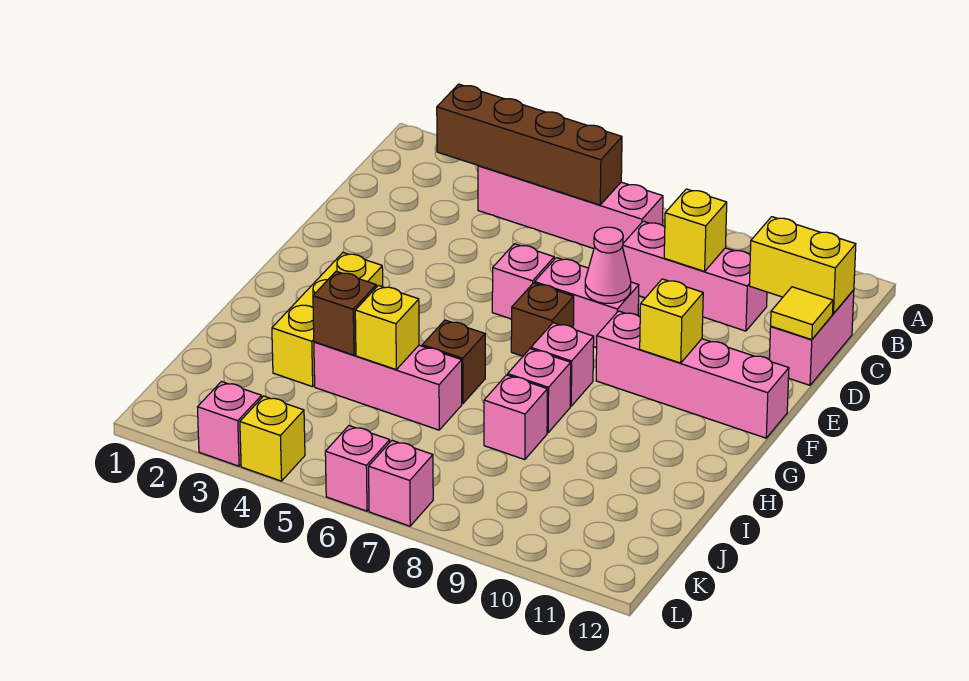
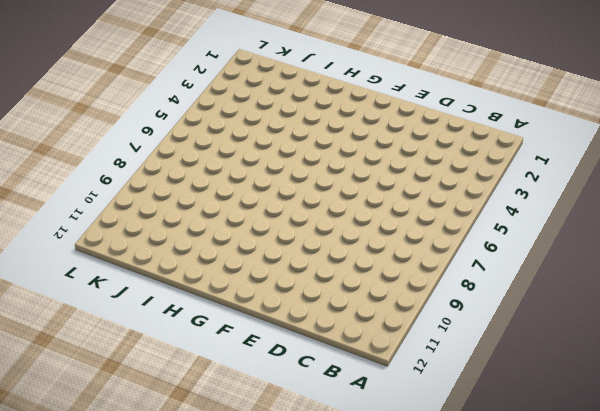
none -> pink brick B4:B7 level 1
none -> pink brick C8:C10 level 1
none -> pink brick C12:D12 level 1

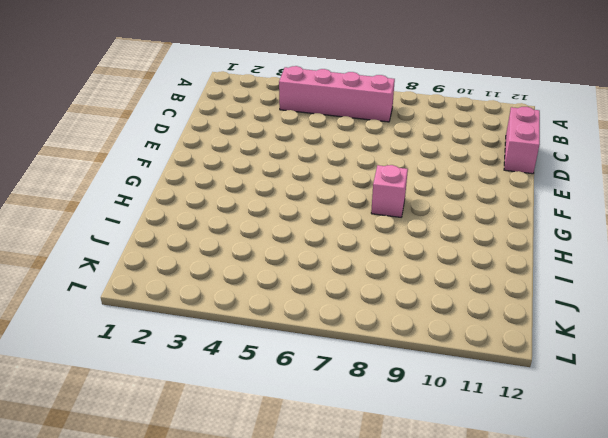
none -> pink brick C8:C10 level 1
none -> pink brick E6 level 1
none -> pink brick E7:E8 level 1

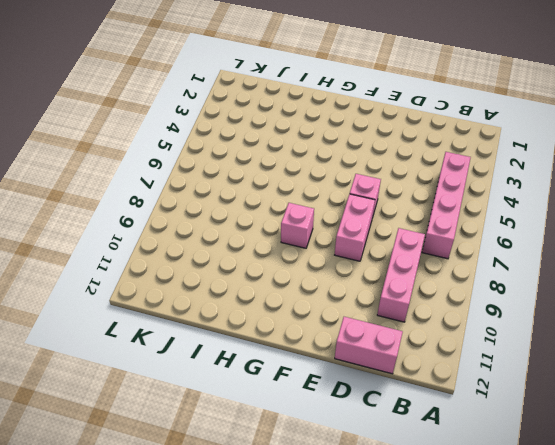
none -> brown brick F7 level 1
none -> pink brick F9:F12 level 1
none -> yellow brick G3:I3 level 1

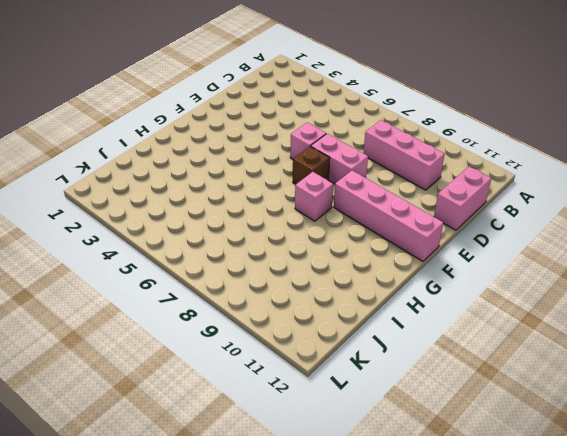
none -> pink brick B4:B7 level 1
none -> yellow brick G3:I3 level 1
none -> brown brick H6 level 1

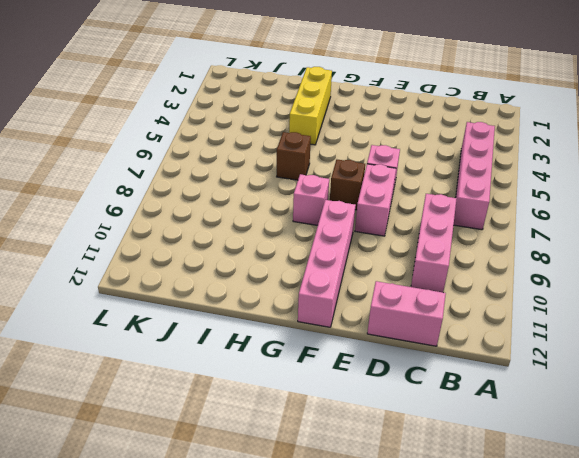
yellow brick H2:H4 level 1 -> yellow brick G3:I3 level 1
none -> pink brick H8 level 1
none -> pink brick I4:I6 level 1
none -> pink brick I8 level 1

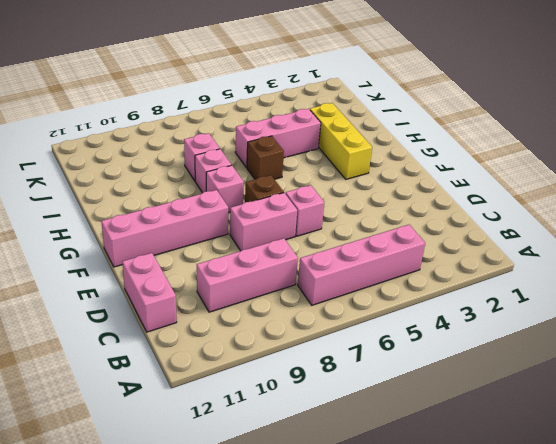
none -> pink brick L3 level 1
none -> yellow brick L4 level 1
none -> pink brick L6 level 1

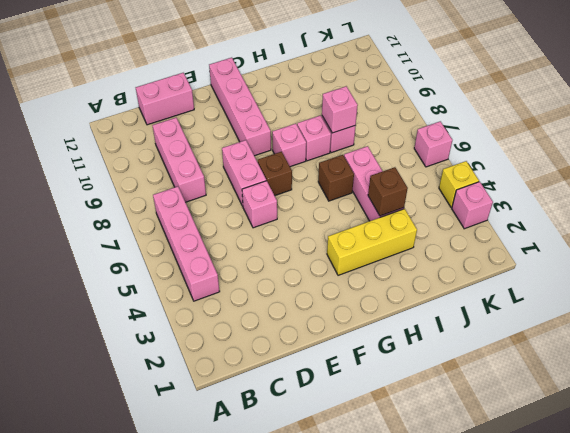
pink brick I8 level 2 -> pink brick L7 level 1
none -> brown brick B3:B6 level 2
none -> yellow brick C9 level 2
none -> yellow brick C11:C12 level 2

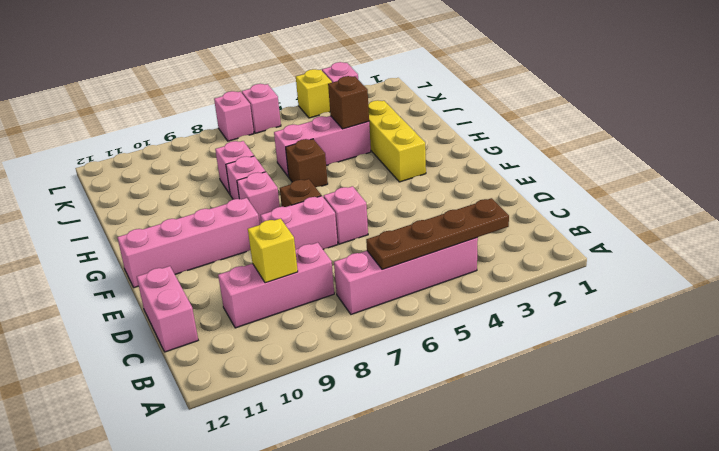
brown plate B3:B6 level 2 -> brown brick B3:B6 level 2
none -> yellow brick C11:C12 level 2
none -> yellow tile D12 level 2
none -> pink cone E8 level 2

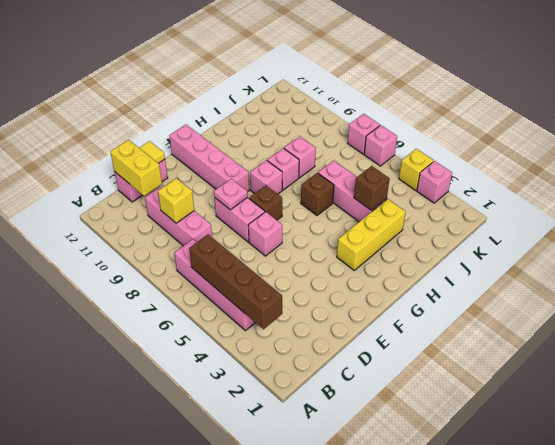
pink plate E8 level 2 -> pink cone E8 level 2
none -> yellow brick F10 level 2
none -> yellow brick I5 level 2

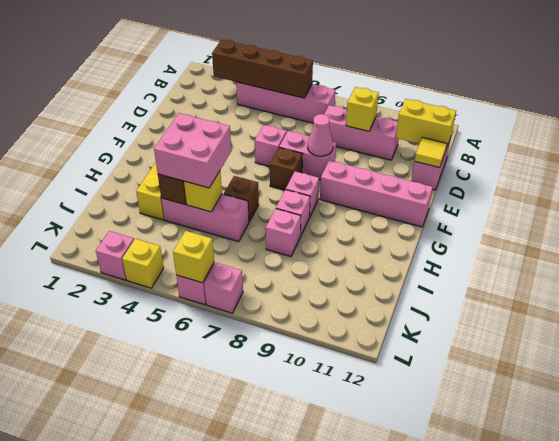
pink brick H4:I5 level 3 -> none
yellow brick L6 level 2 -> yellow brick F10 level 2

